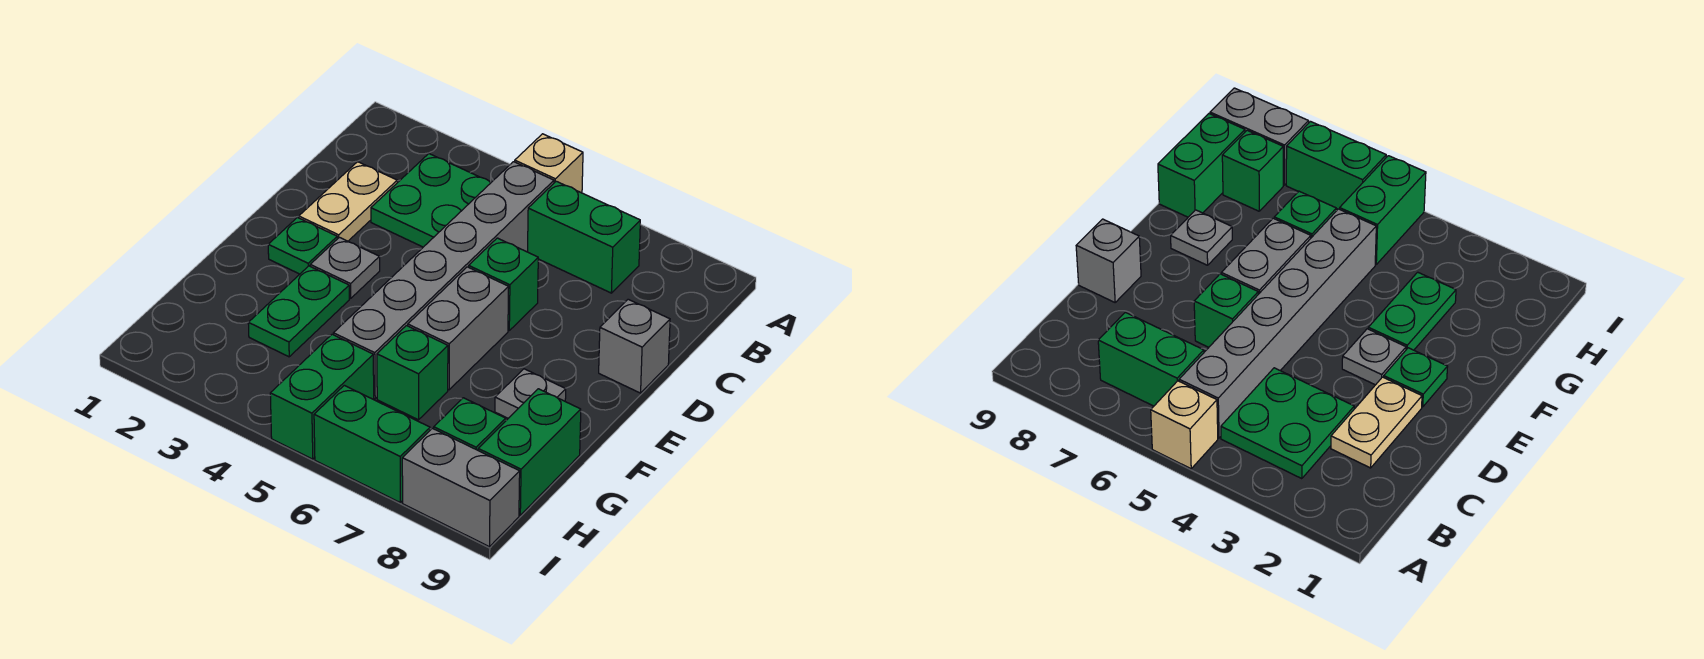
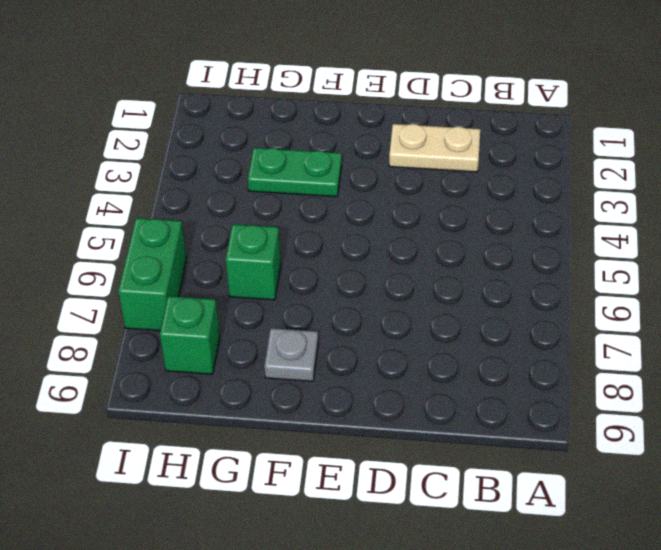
none -> tan brick A5 level 1
none -> green plate B3:C4 level 1
none -> grey brick B5:G5 level 1

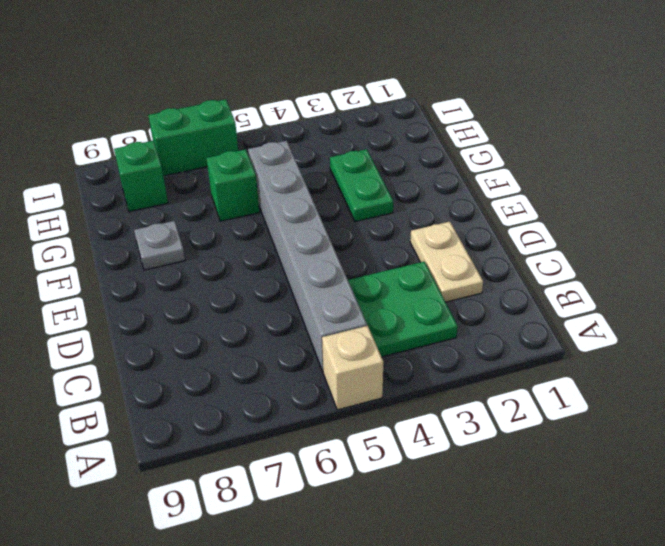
none -> green brick B6:B7 level 1
none -> green brick D6 level 1
none -> grey brick D9 level 1

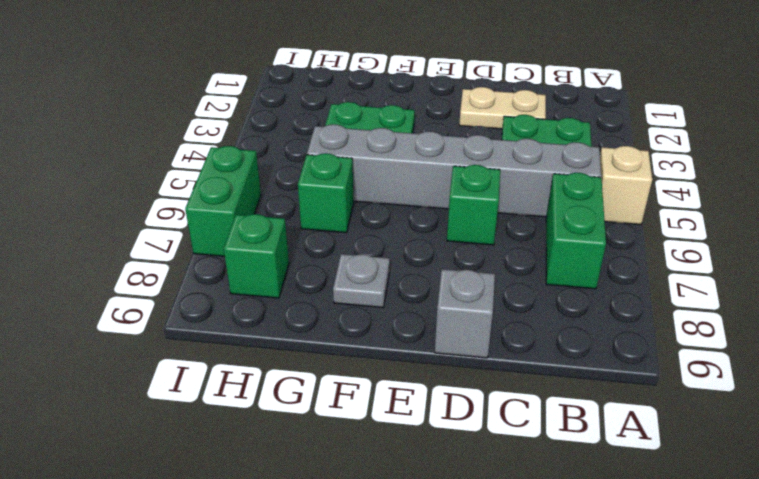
none -> green plate E2 level 1
none -> grey plate E3 level 1
none -> grey brick E6:F6 level 1

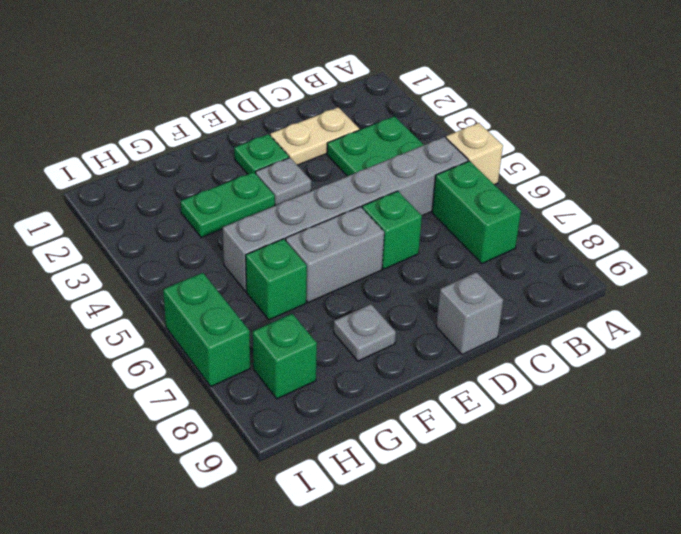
none -> green brick G9:H9 level 1
none -> green brick H5:I5 level 1
none -> grey brick I8:I9 level 1

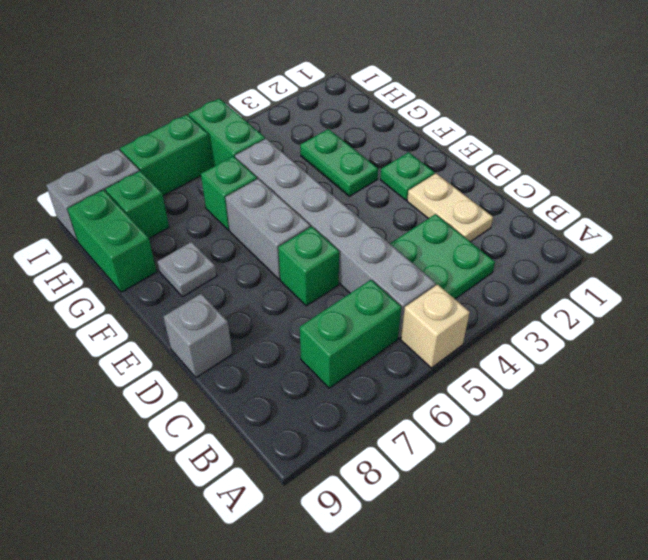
none -> grey plate E3 level 1

